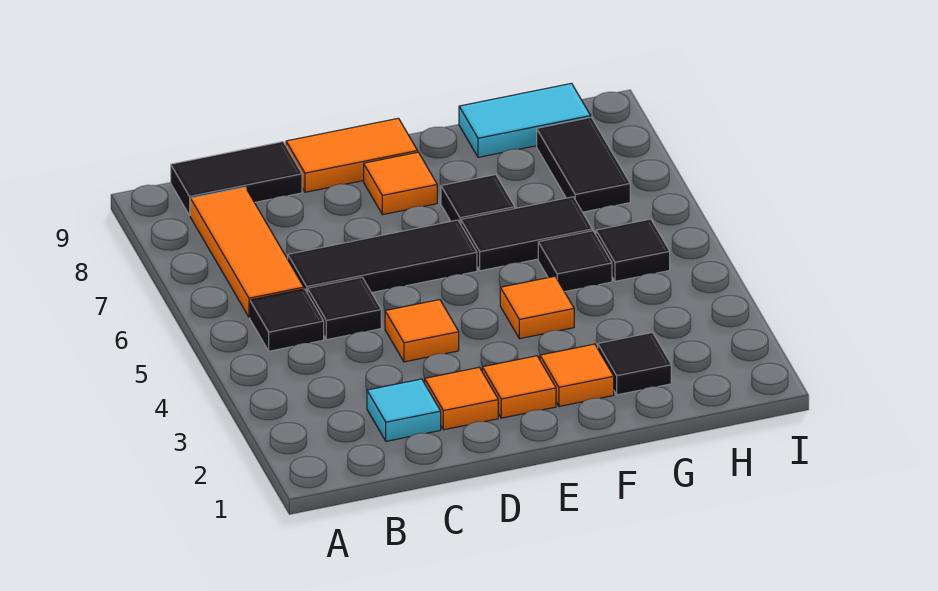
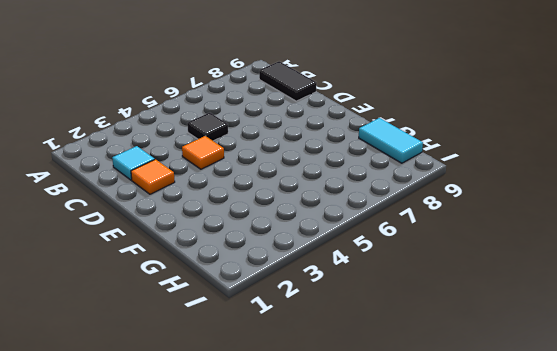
none -> black tile B5 level 1
none -> orange tile B6:B8 level 1
none -> black tile C6:E6 level 1

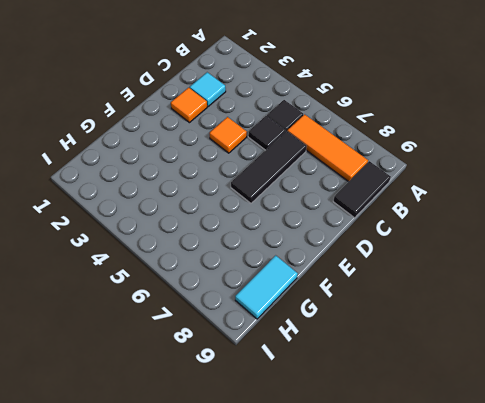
none -> orange tile D9:E9 level 1
none -> orange tile E2 level 1
none -> orange tile E8 level 1

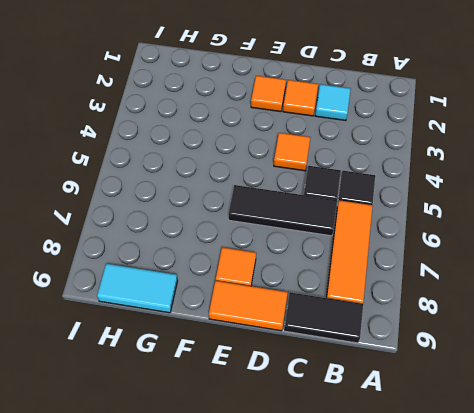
none -> orange tile F2 level 1
none -> orange tile F4 level 1
none -> black tile F6:G6 level 1

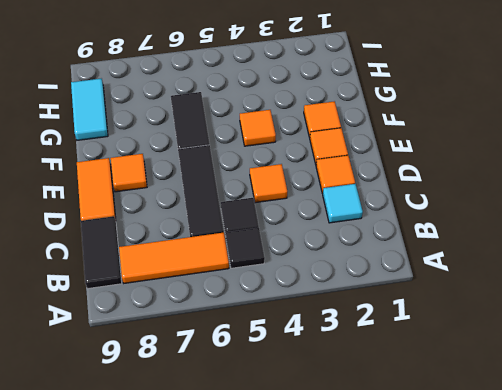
none -> black tile F7 level 1
none -> black tile G2 level 1
none -> black tile G5 level 1

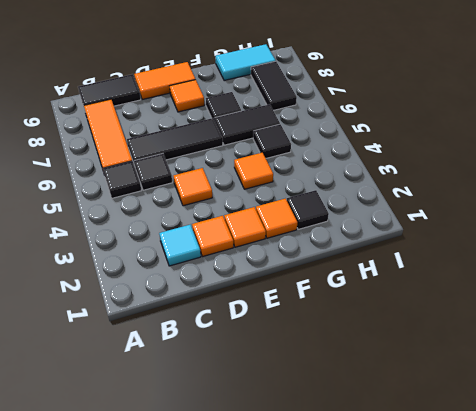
none -> black tile H5 level 1

